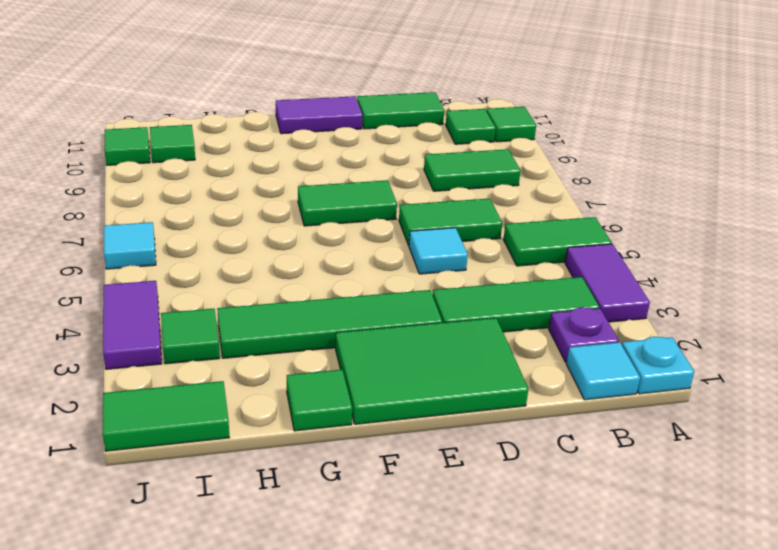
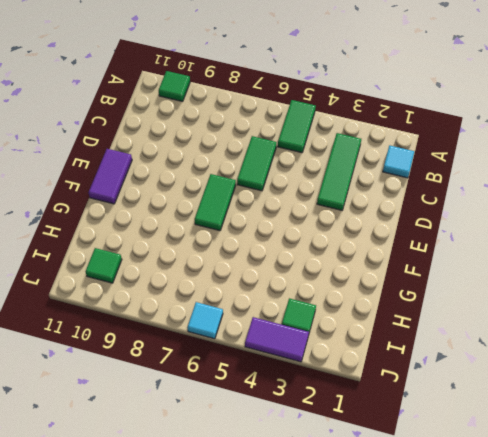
none -> cyan plate A1 level 1
none -> purple tile A3:A4 level 1
none -> purple plate B2 level 1

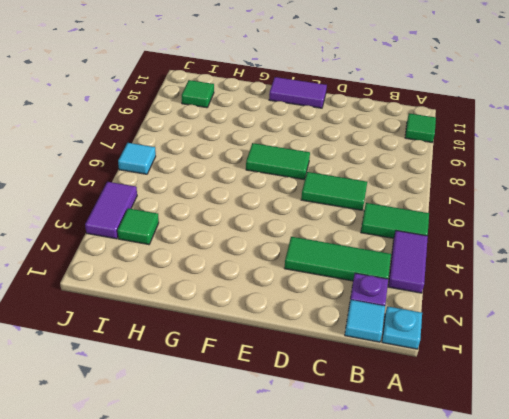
none -> green tile B8:C8 level 1
none -> green tile B10 level 1
none -> green tile C11:D11 level 1

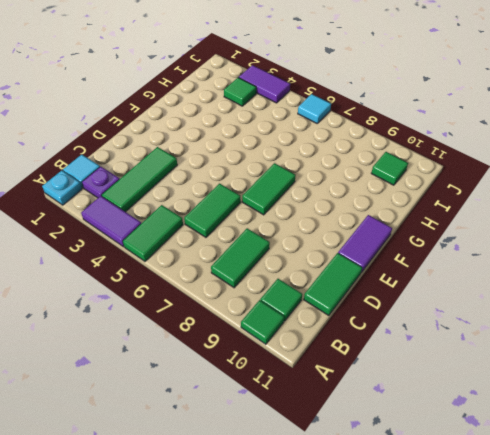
none -> green tile D1:F2 level 1
none -> cyan tile D5 level 1
none -> green tile E3:H3 level 1

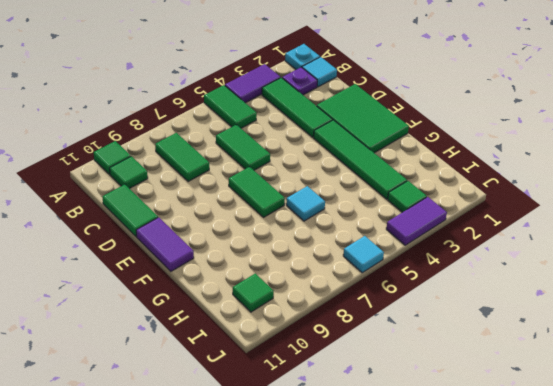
cyan tile G6 level 1 -> cyan tile D5 level 1
none -> green tile G1 level 1
none -> green tile I1:J1 level 1
none -> green tile J10 level 1

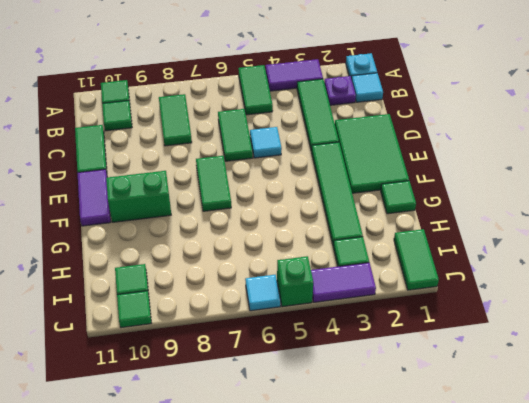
green brick F9:F10 level 1 -> none
green brick J5 level 1 -> none

